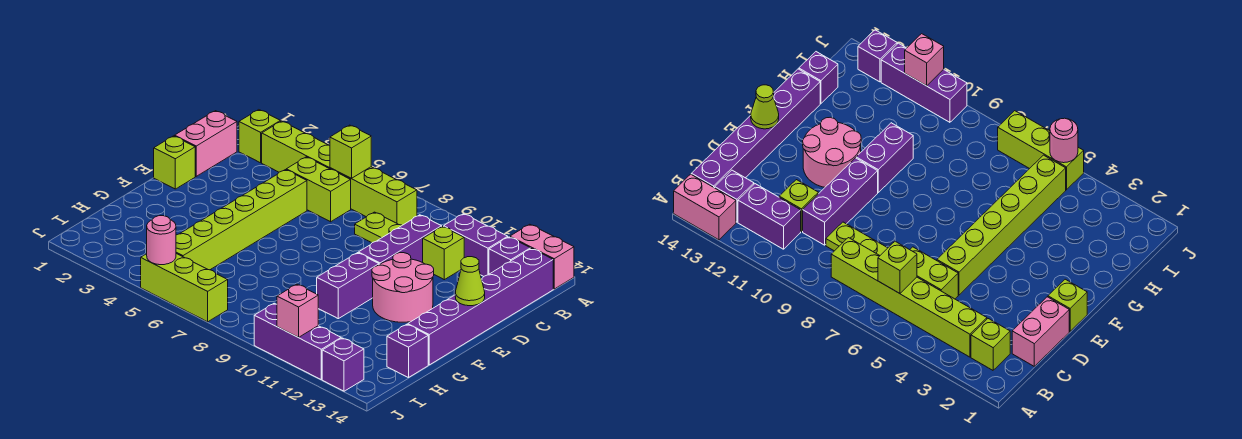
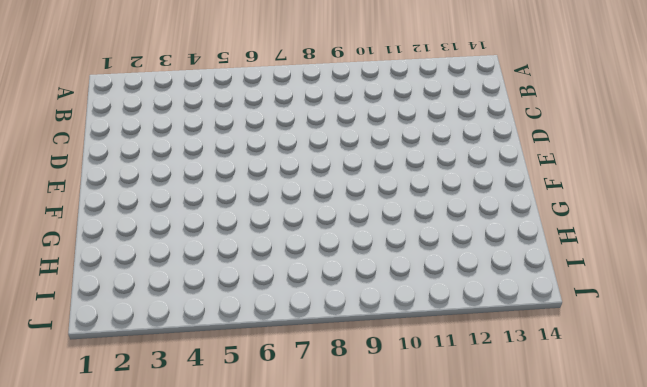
none -> pink brick A13:A14 level 1
none -> lime brick B2 level 1
none -> lime brick B3:B8 level 1

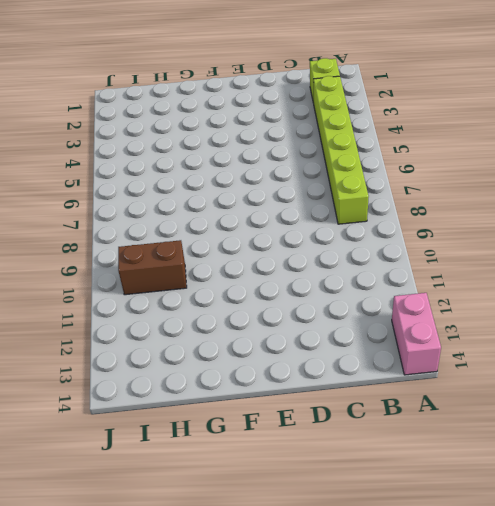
brown brick H10:I10 level 1 -> none
none -> purple brick B11:B12 level 1
none -> purple brick B13 level 1
none -> purple brick B14:G14 level 1

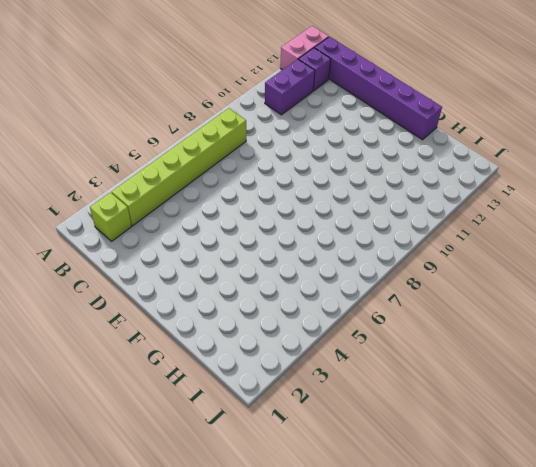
none -> pink brick C1:D1 level 1
none -> lime brick C5:C6 level 1
none -> lime plate C8:C9 level 1

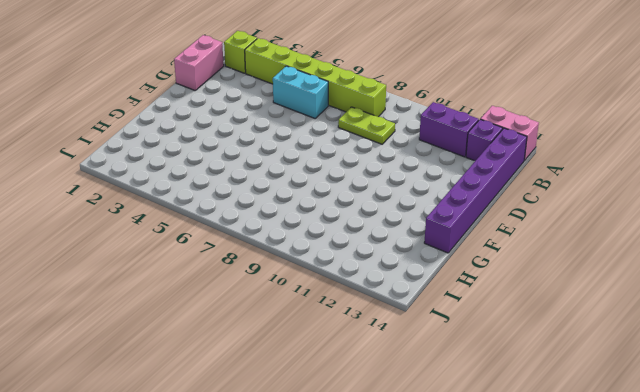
cyan brick C5:C6 level 1 -> lime brick C5:C6 level 1
none -> purple brick C10:E10 level 1
none -> lime brick C11 level 1
none -> lime brick D5:I5 level 1

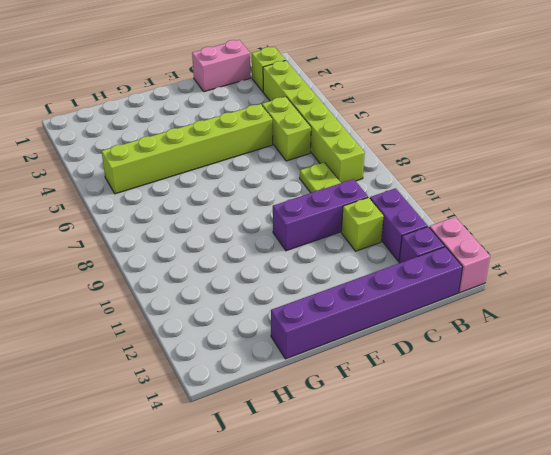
none -> lime brick E1 level 1
none -> pink round brick E11:F12 level 1
none -> purple brick F10:G10 level 1

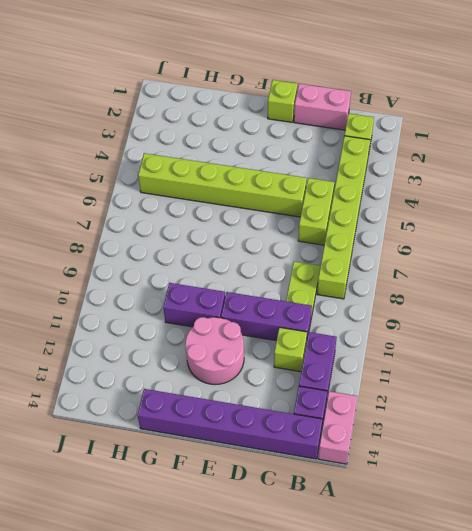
none -> purple brick H14 level 1
none -> lime brick J5:J7 level 1
none -> purple brick J10:J12 level 1

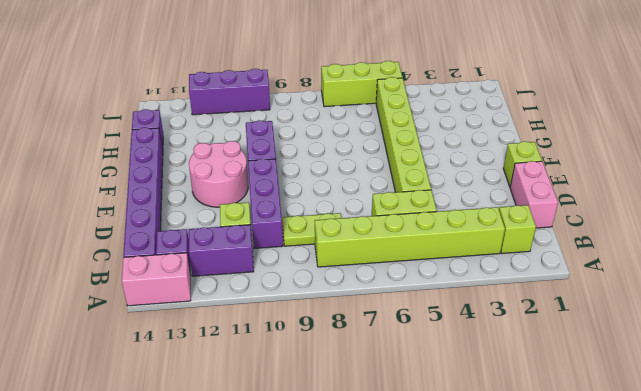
none -> purple brick J13 level 1
none -> lime brick B6 level 2
none -> lime cone E14 level 2

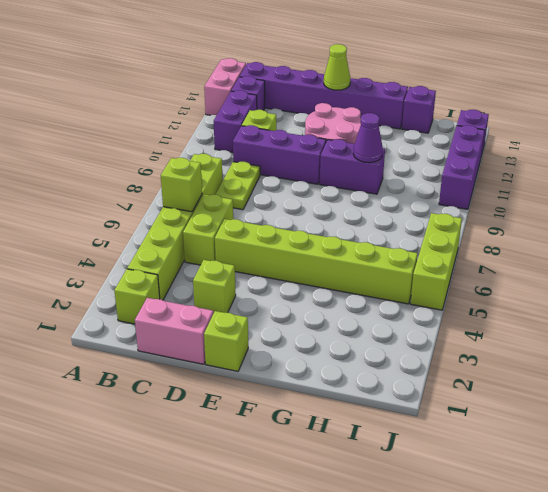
lime brick D3 level 1 -> none
purple cone G10 level 2 -> none
none -> pink round brick J5 level 2
none -> pink brick J11 level 2

